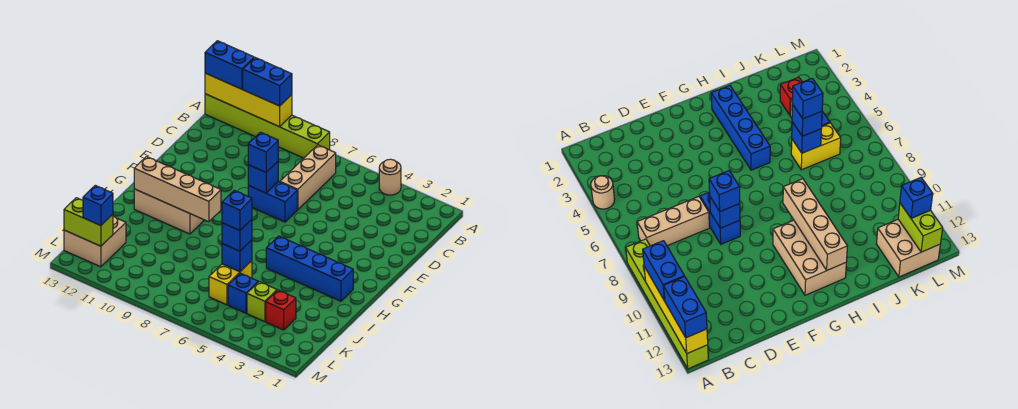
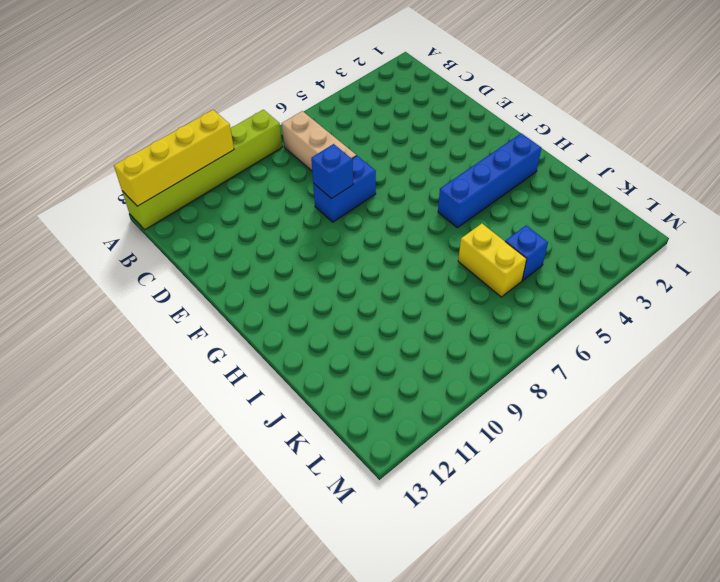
none -> tan round brick A4 level 1
none -> tan brick G10:H12 level 1
none -> red brick K3 level 1

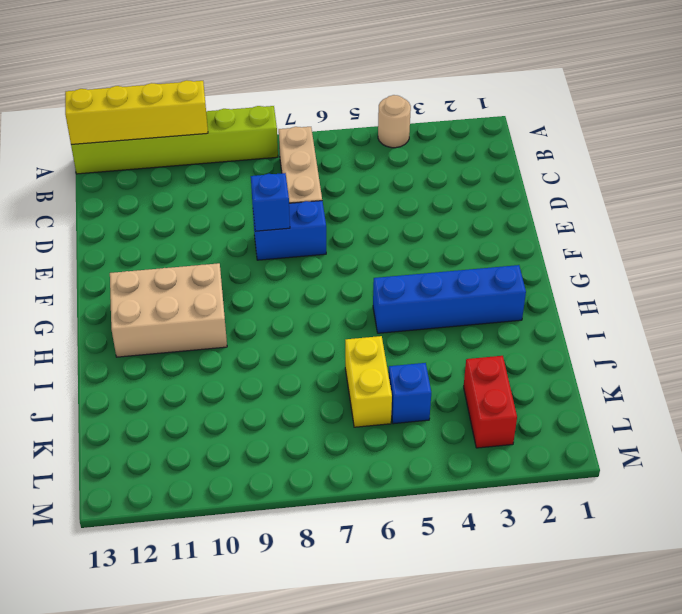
red brick K3:L3 level 1 -> red brick K3 level 1
none -> lime brick K4 level 1
none -> tan brick K12:L13 level 1
none -> tan brick H9:H12 level 2

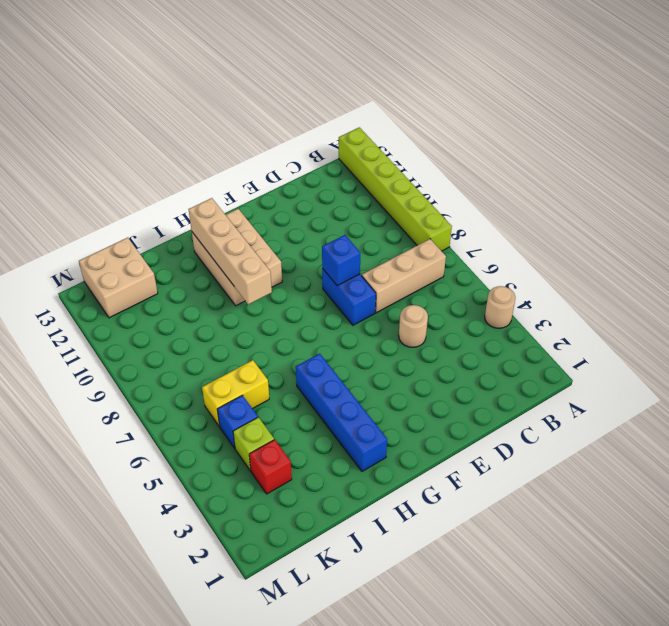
tan round brick D5 level 1 -> none
none -> yellow brick A10:A13 level 2
none -> blue brick J6 level 2
none -> lime brick L12:L13 level 2

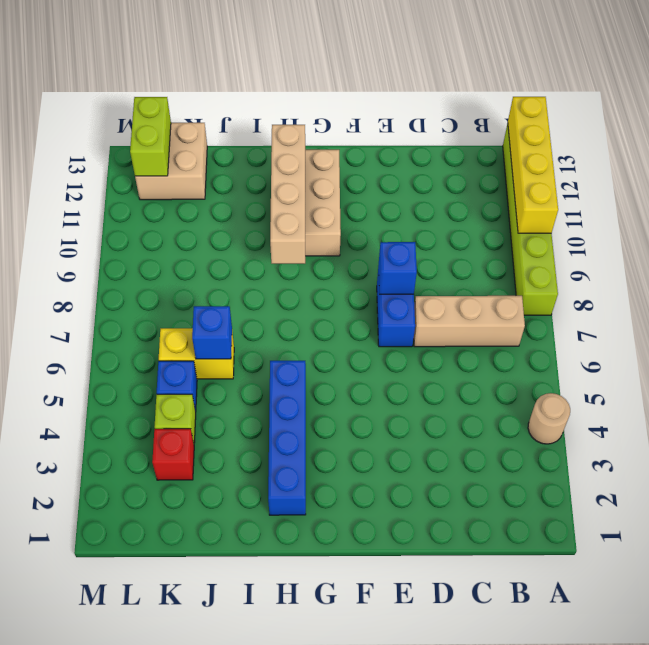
none -> blue brick A10:A11 level 3
none -> blue brick A12:A13 level 3
none -> blue brick E8 level 3

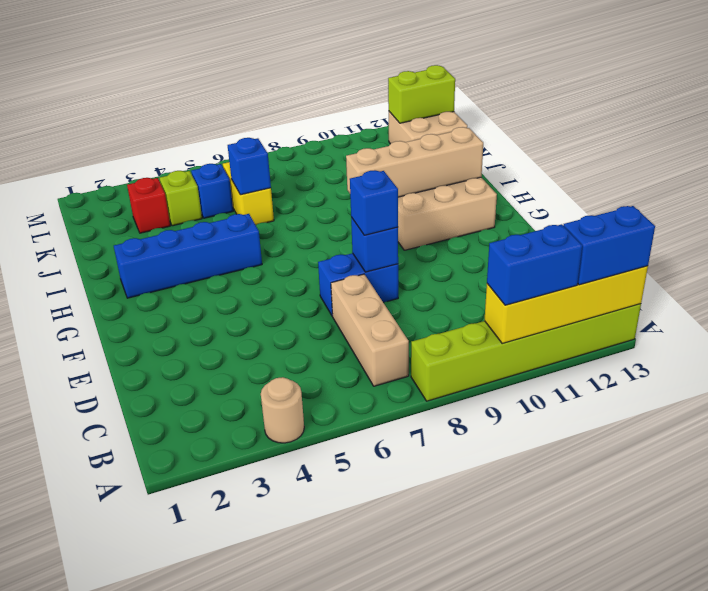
none -> blue brick J6 level 3
none -> blue brick L12 level 3
none -> blue brick J6 level 4

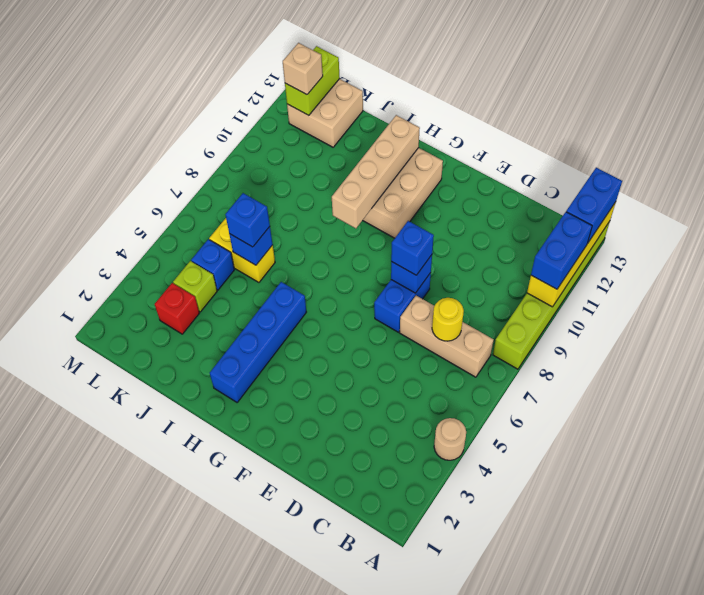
yellow round brick C7 level 2 -> none
tan brick L12 level 3 -> blue brick L12 level 3
none -> blue brick J6 level 4

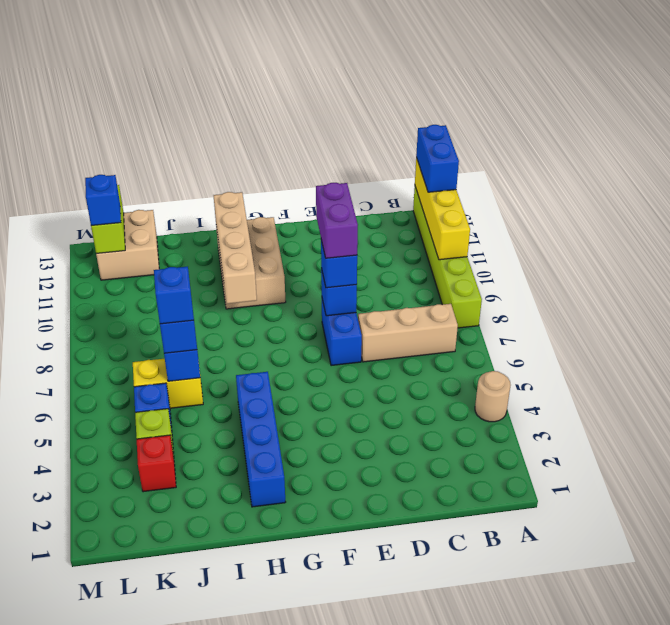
purple brick E8:E9 level 4 -> none
none -> blue brick A10:A11 level 3

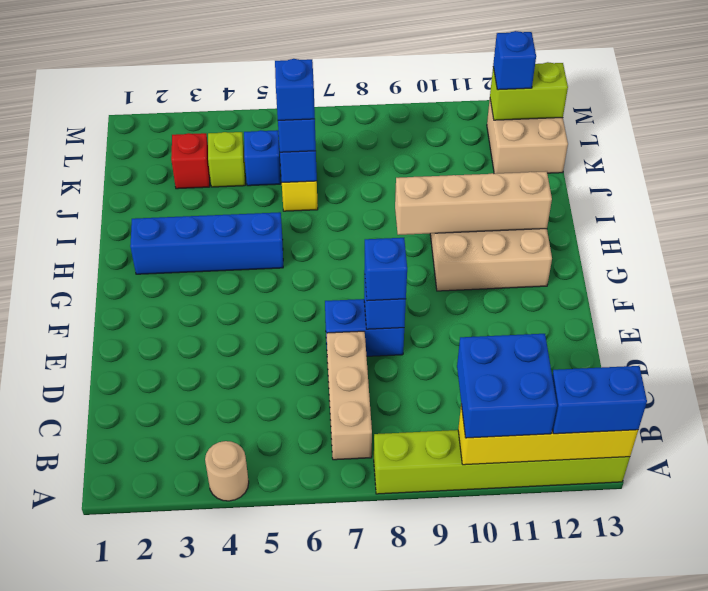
blue brick A10:B11 level 3 -> blue brick A10:A11 level 3

